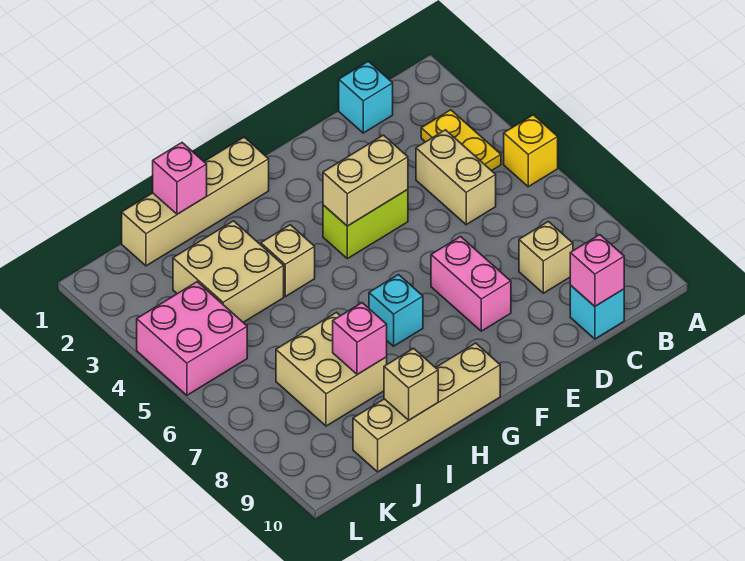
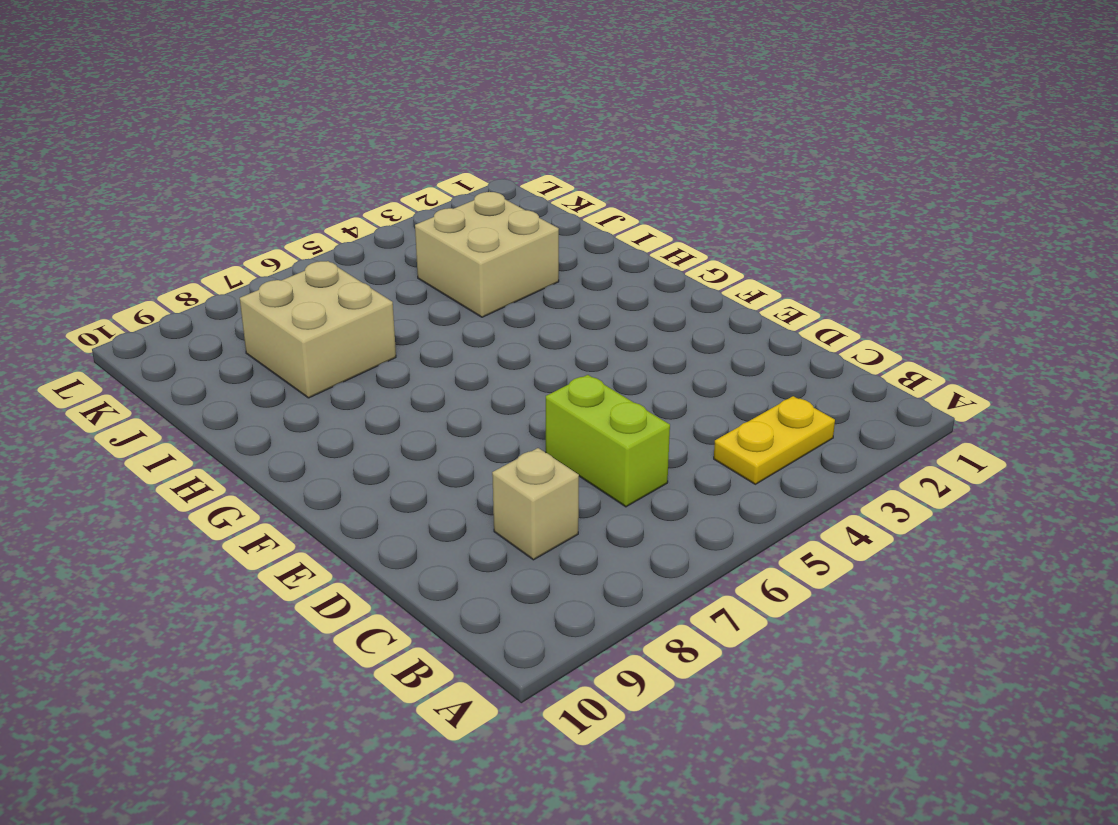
lime brick C6:D6 level 1 -> lime brick E4:F4 level 1
none -> yellow brick A5 level 1
none -> cyan brick C1 level 1
none -> tan brick C4:C5 level 1

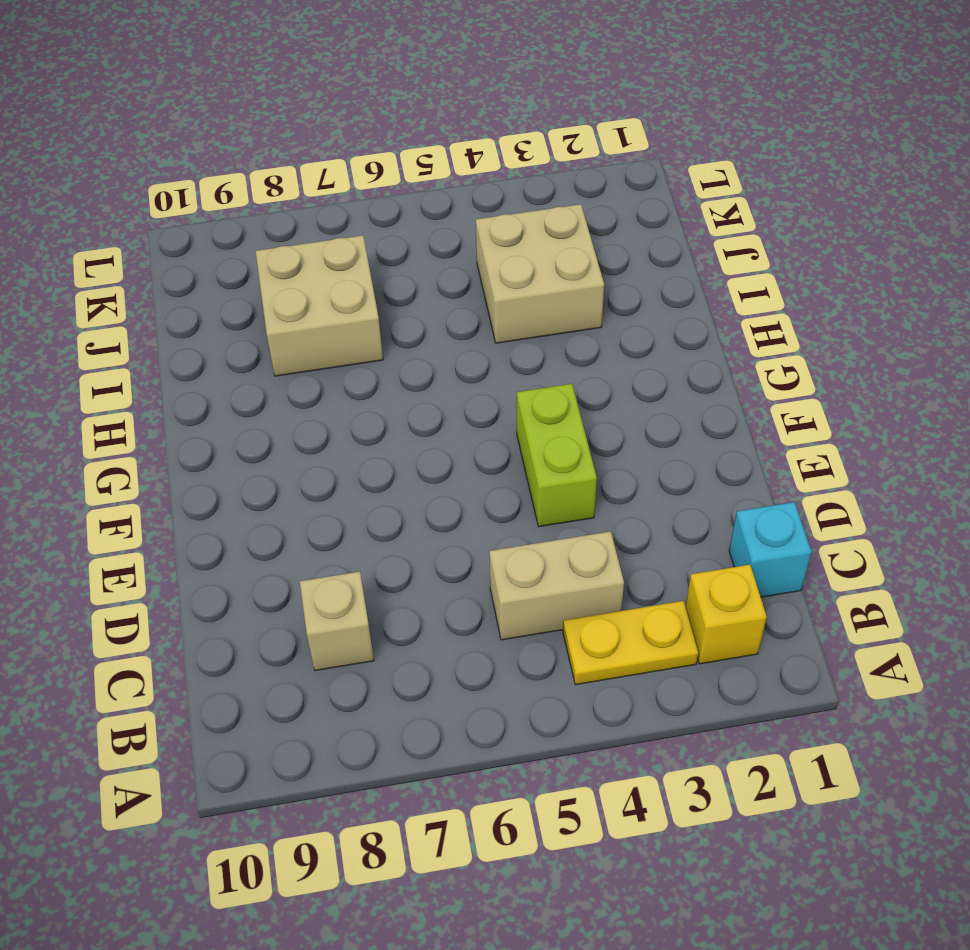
yellow brick B2 level 1 -> yellow brick A5 level 1
none -> cyan brick C10 level 1
none -> pink brick E7:E8 level 1
none -> tan brick G1:J1 level 1

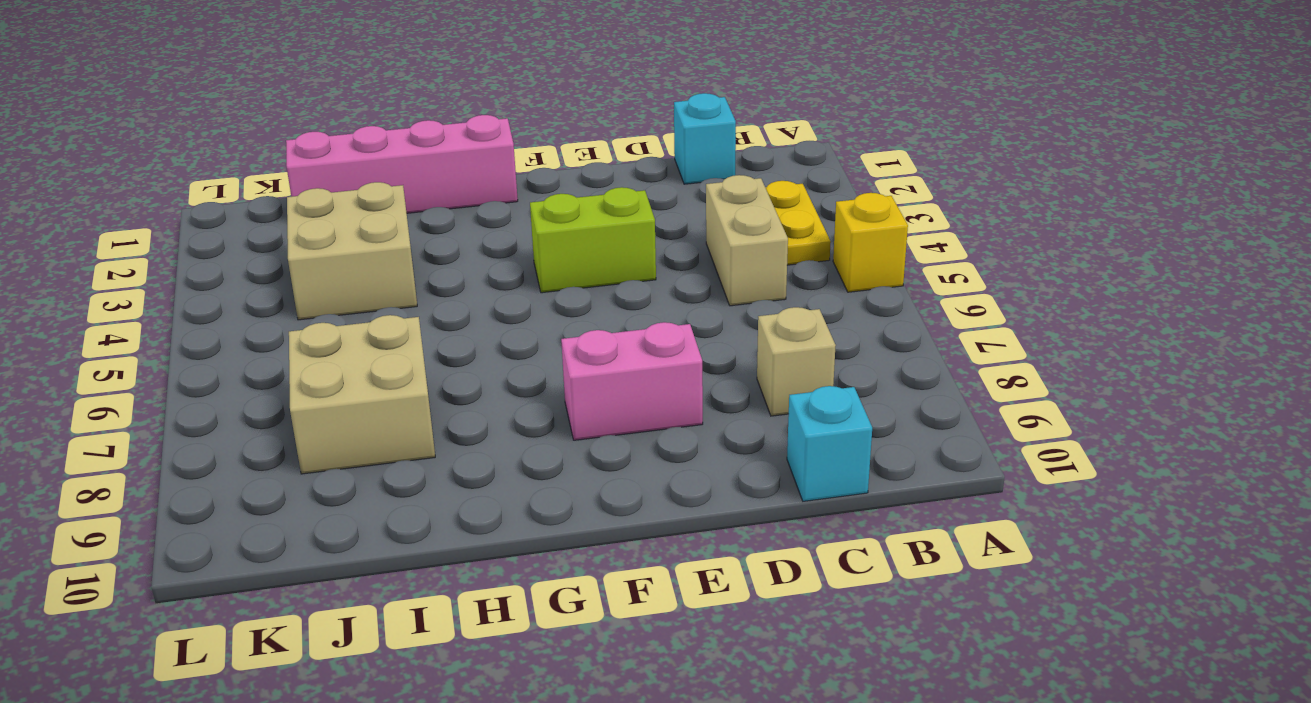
pink brick E8:F8 level 1 -> pink brick E7:E8 level 1
pink brick G1:J1 level 1 -> tan brick G1:J1 level 1
none -> cyan brick G7 level 1
none -> tan brick G10:J10 level 1
none -> tan brick H4 level 1

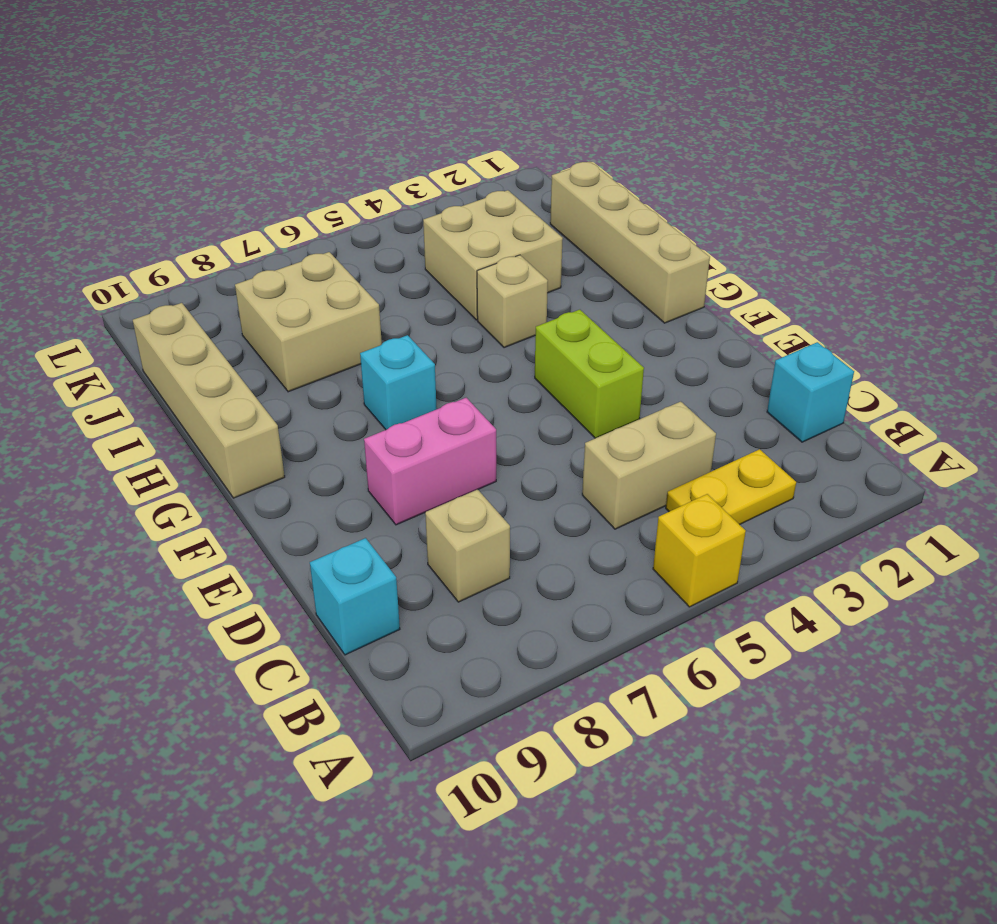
none -> pink brick K4:L5 level 1
none -> pink brick C10 level 2
none -> tan brick E4:F4 level 2

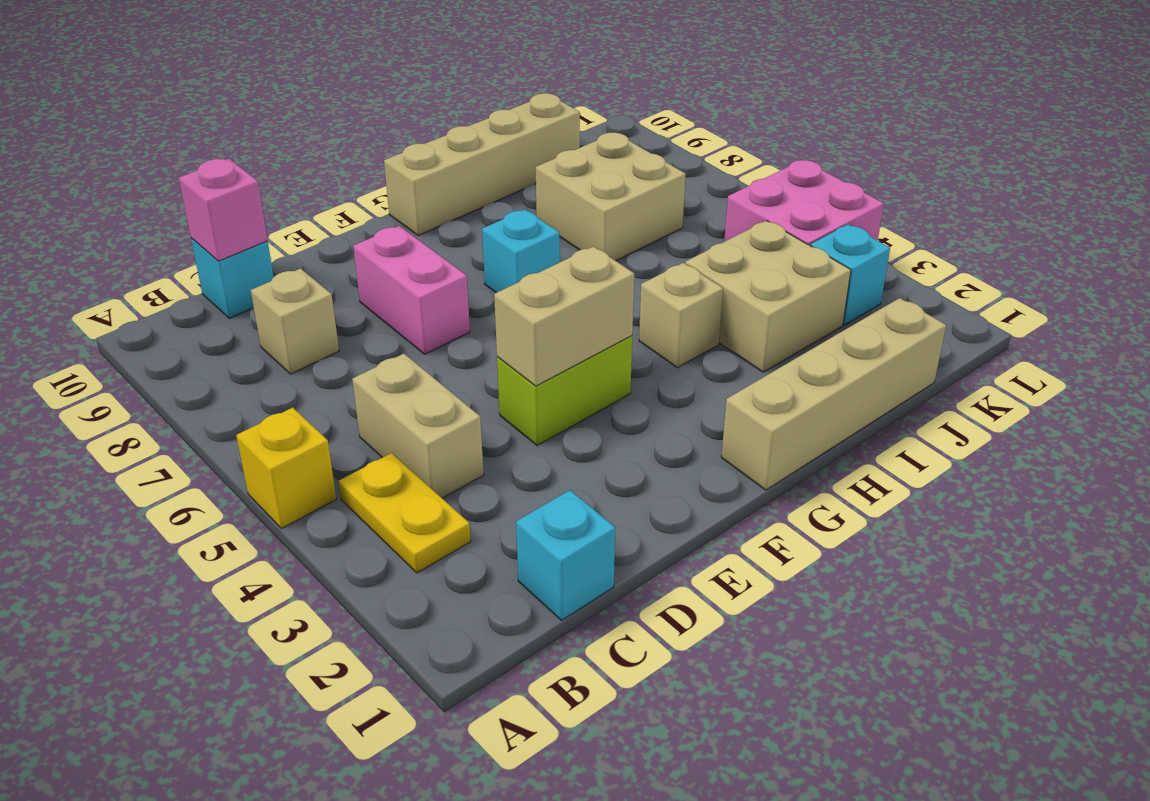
cyan brick K3 level 1 -> none
none -> pink brick I1 level 2
none -> pink brick I8 level 2
none -> tan brick I10 level 2

